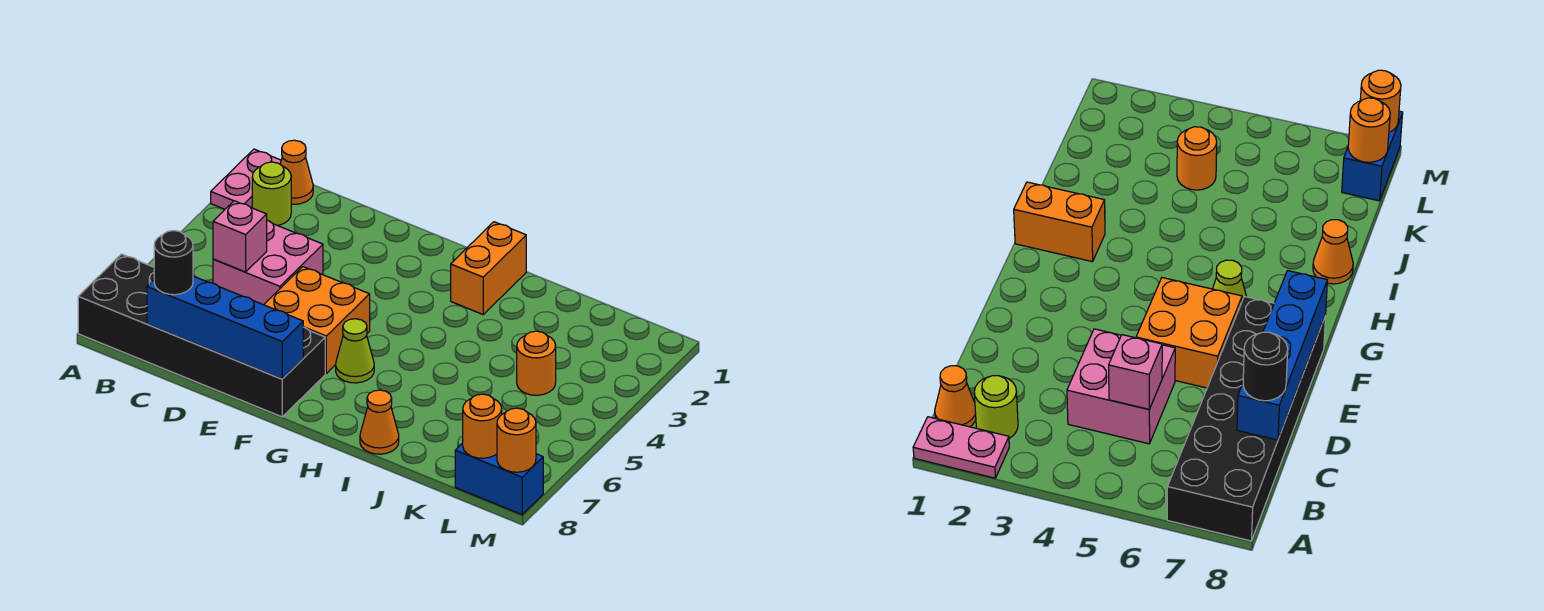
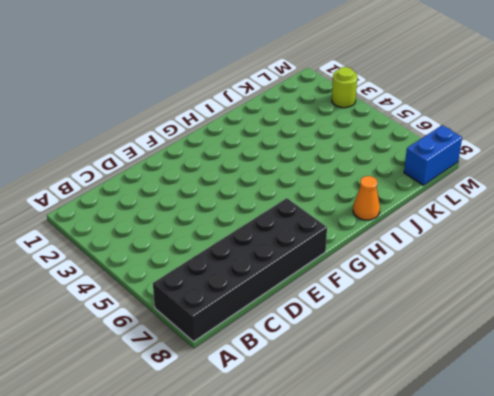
lime round brick M3 level 1 -> lime round brick B2 level 1
none -> pink plate A1:A2 level 1
none -> orange cone B1 level 1
none -> pink brick C4:D5 level 1

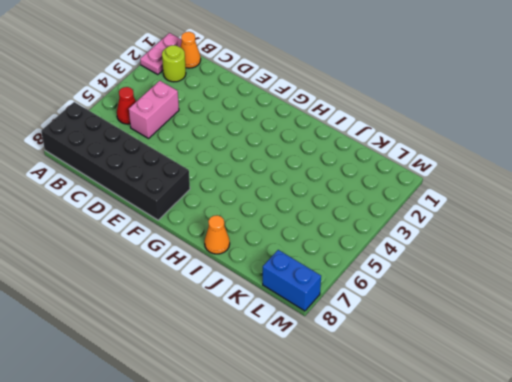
red cone B5 level 1 -> none
pink brick C4:C5 level 1 -> pink brick C4:D5 level 1
none -> orange brick E5:F6 level 1
none -> lime cone G6 level 1
none -> orange brick H1:H2 level 1

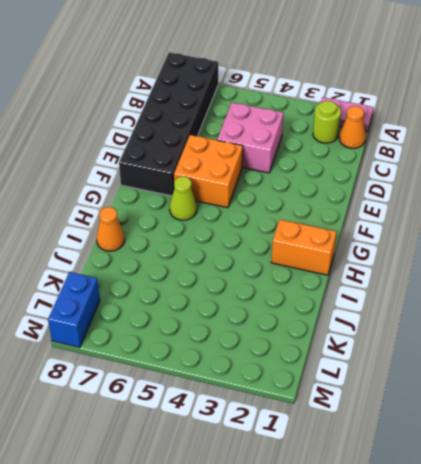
none -> orange round brick K4 level 1
none -> pink brick C5 level 2
none -> blue brick C8:F8 level 2

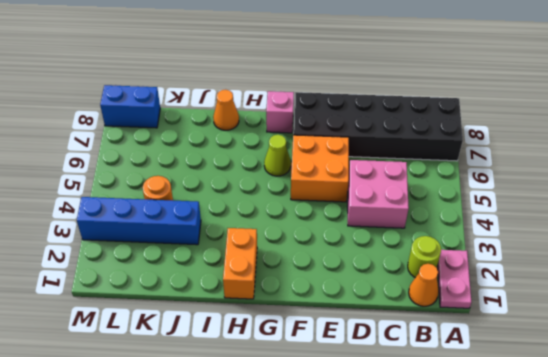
pink brick G8 level 1 -> pink brick C5 level 2
blue brick J3:M3 level 1 -> blue brick C8:F8 level 2
none -> orange round brick L8 level 2
none -> orange round brick M8 level 2
none -> black round brick C8 level 3

